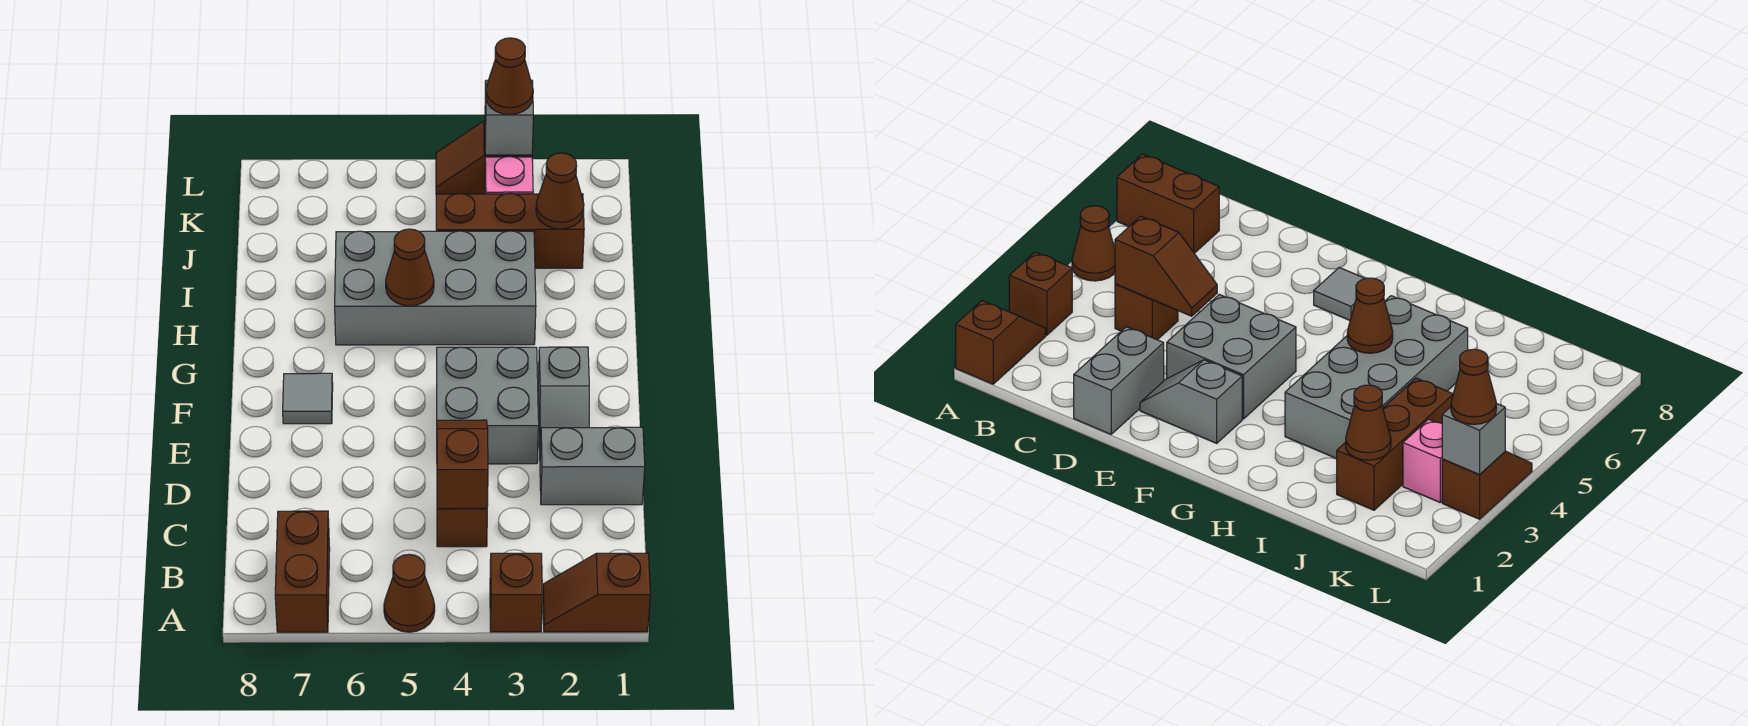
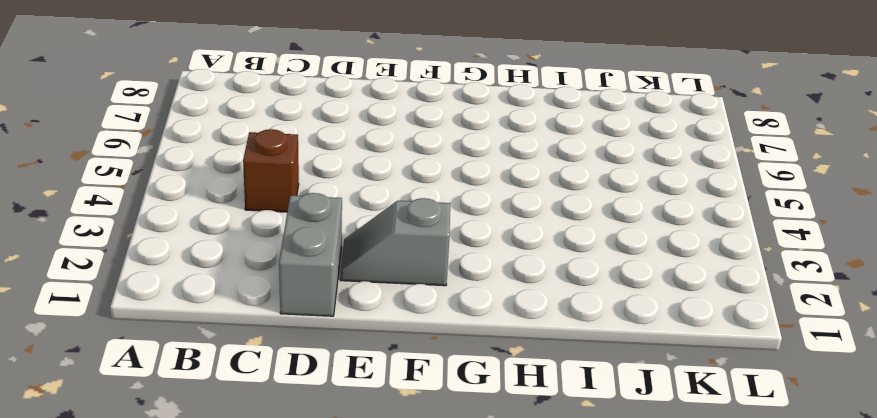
none -> brown slope A1:A2 level 1 top 1
none -> brown brick A3 level 1
none -> brown cone A5 level 1

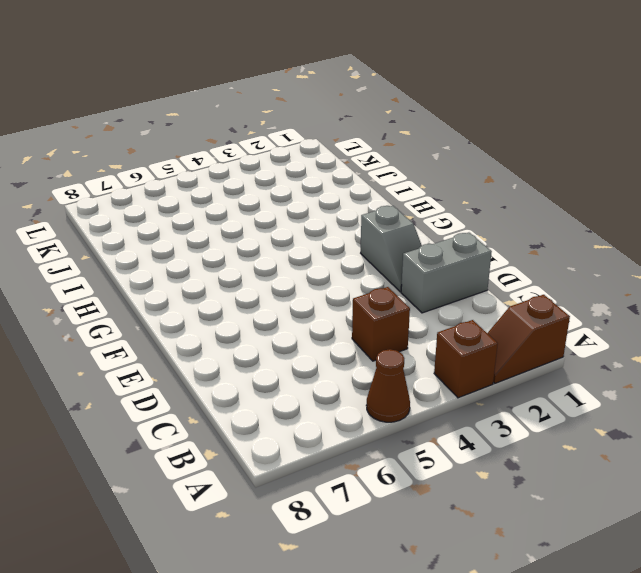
none -> brown brick A7:B7 level 1
none -> grey brick E3:F4 level 1
none -> grey tile F7 level 1

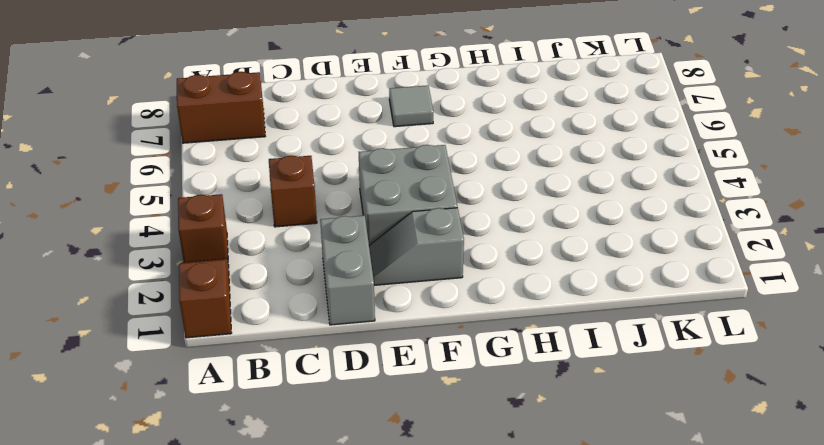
none -> brown cone A5 level 1
none -> grey brick H3:I6 level 1
none -> brown brick J2:J4 level 1

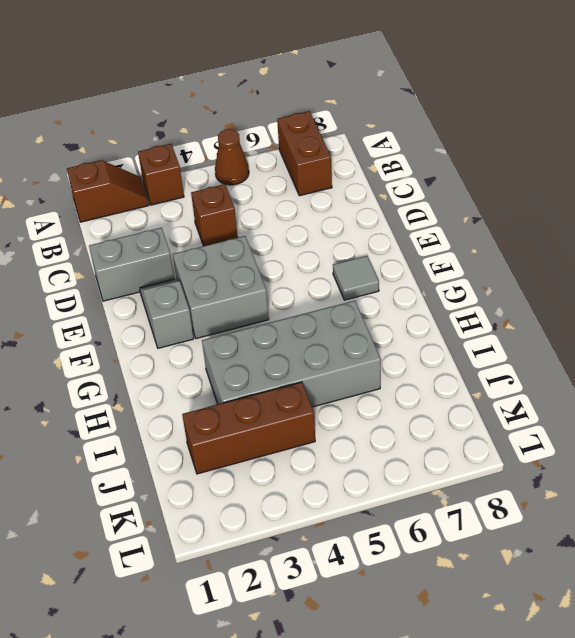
none -> pink brick K3 level 1
none -> brown slope L3:L4 level 1 top 3
none -> brown slope C4:D4 level 2 top C

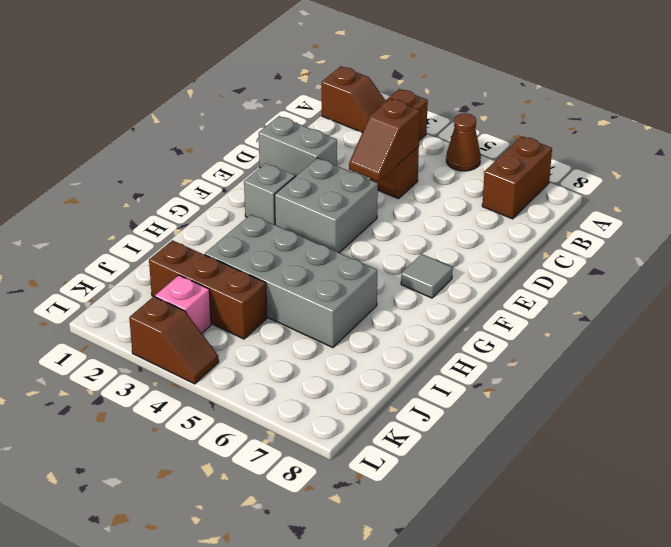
none -> brown cone H5 level 2
none -> brown cone J2 level 2
none -> grey brick L3 level 2

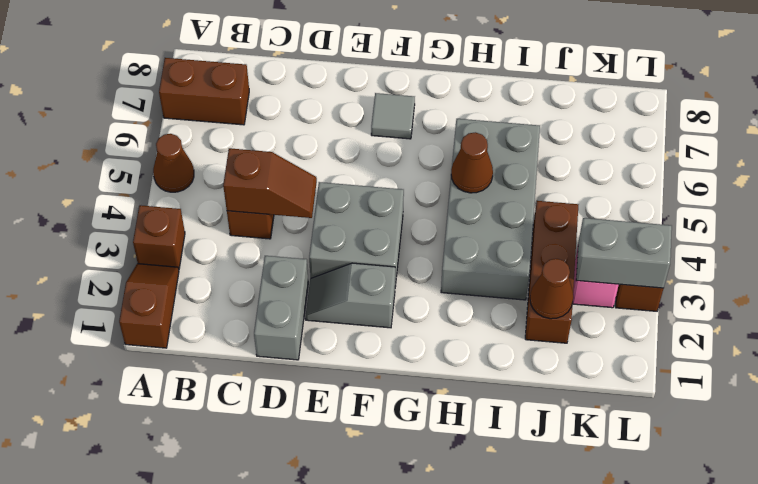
grey brick K3:L3 level 2 -> grey brick L3 level 2
none -> brown cone L3 level 3

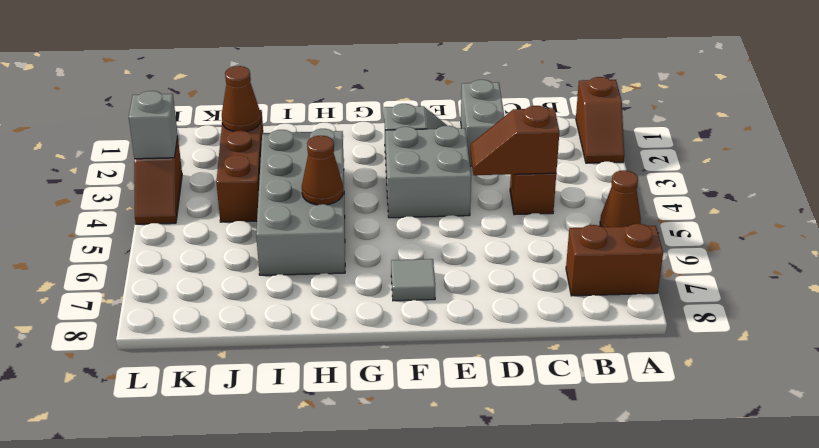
none -> brown brick A3 level 1
none -> pink brick K3 level 1
none -> brown cone L3 level 3

